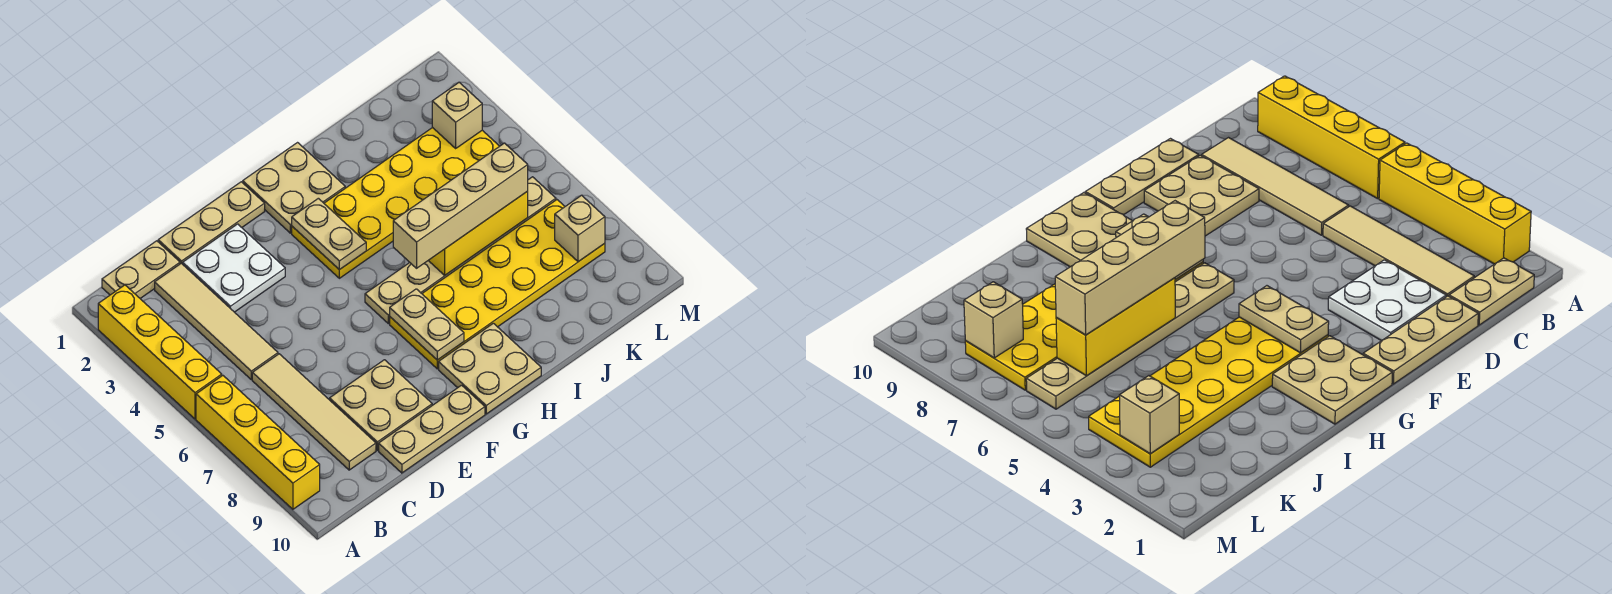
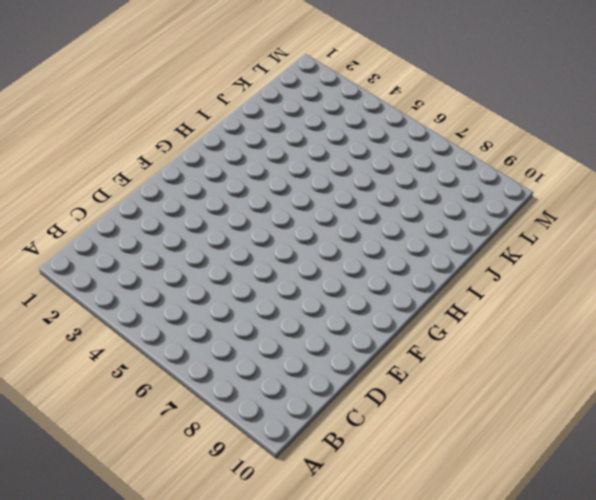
none -> yellow brick A2:A5 level 1
none -> yellow brick A6:A9 level 1
none -> tan plate B1:C1 level 1

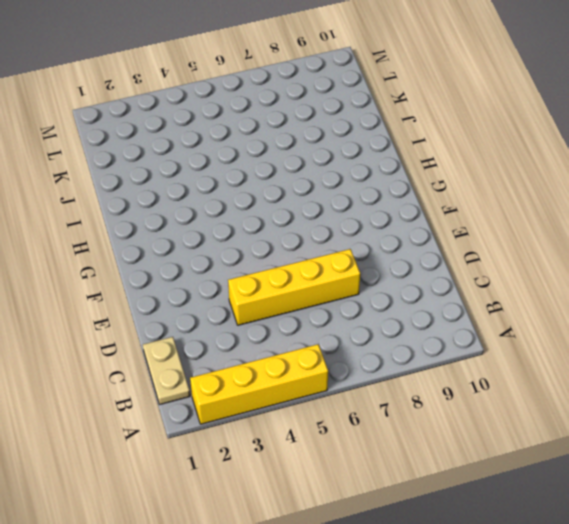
yellow brick D4:D7 level 1 -> yellow brick A6:A9 level 1
none -> tan tile C2:C5 level 1
none -> tan tile C6:C9 level 1
none -> tan plate D1:F1 level 1

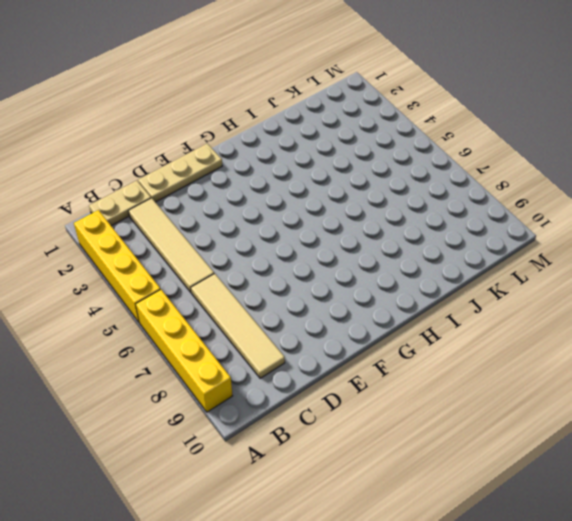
none -> white plate D2:E3 level 1
none -> tan plate D8:E9 level 1
none -> tan plate D10:F10 level 1

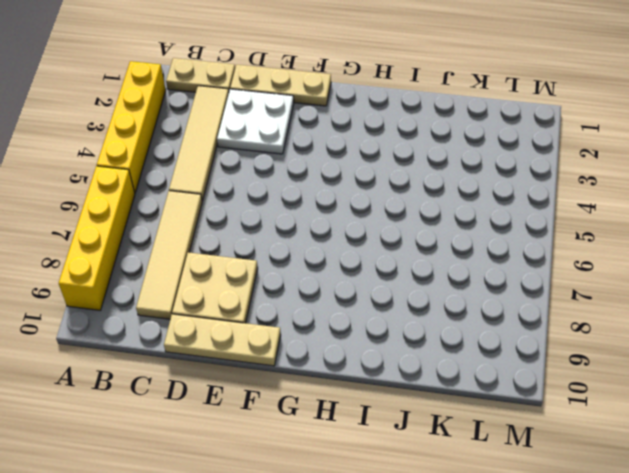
none -> tan plate G1:H2 level 1
none -> yellow plate G3:L4 level 1
none -> tan plate G6:L6 level 1

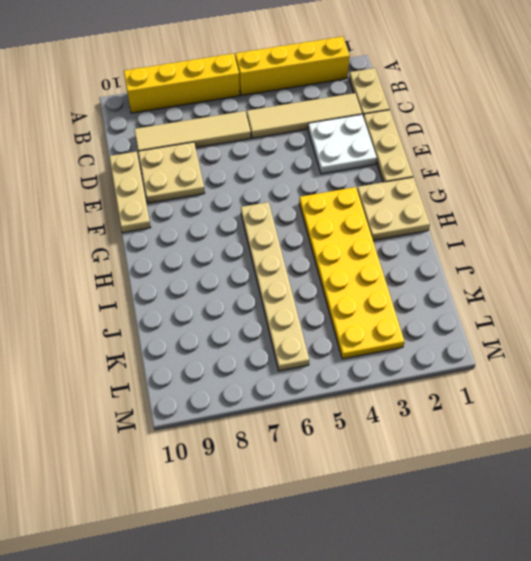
none -> yellow plate G7:L8 level 1
none -> tan plate G9:H10 level 1
none -> tan plate G3:G4 level 2

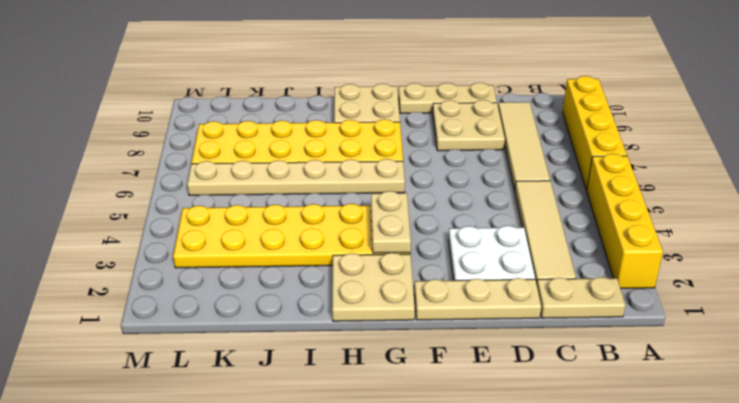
none -> tan plate G7:G8 level 2
none -> yellow brick I6:K6 level 2
none -> tan brick L3 level 2

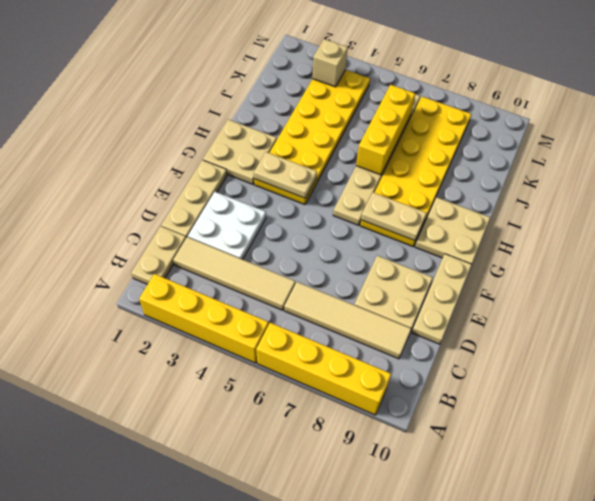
none -> tan brick L8 level 2
none -> tan brick H6:K6 level 3

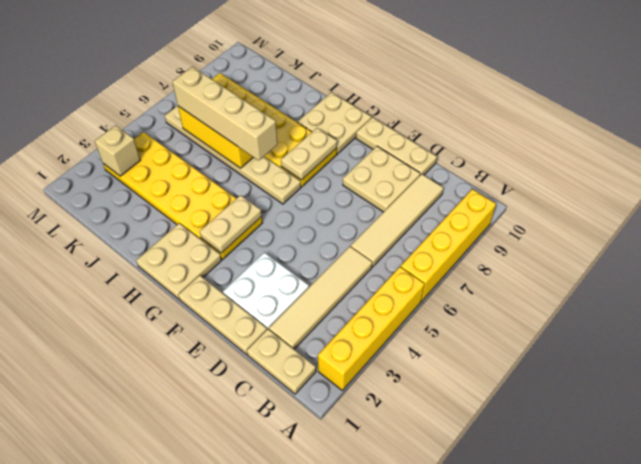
none -> tan brick L8 level 2

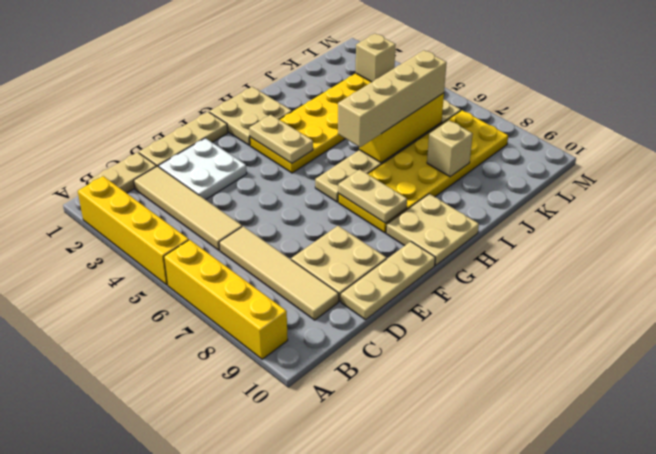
tan brick J8 level 2 -> tan brick L8 level 2

